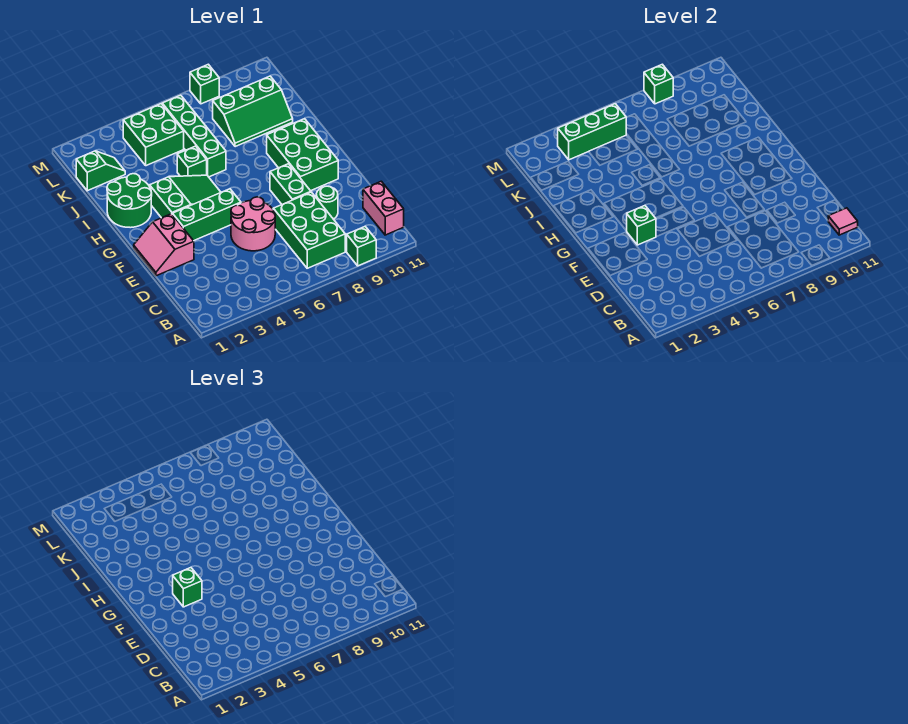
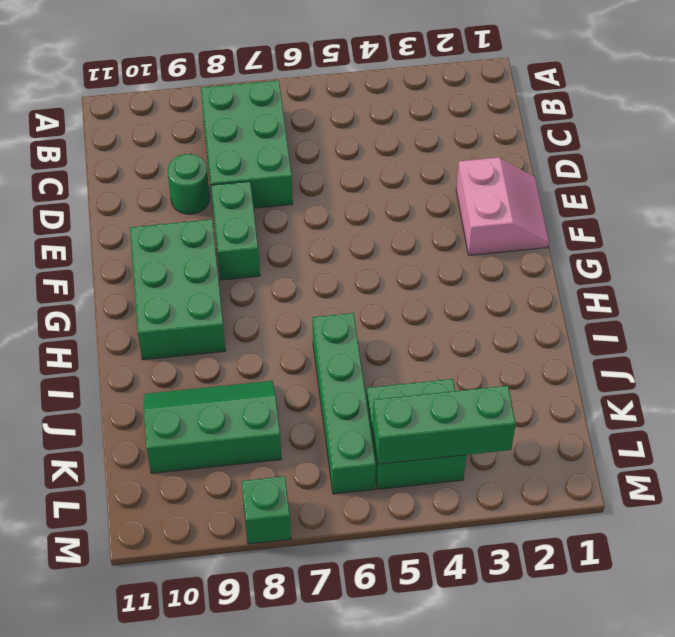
none -> green brick A9 level 1
none -> pink brick B11:C11 level 1
none -> pink round brick D5:E6 level 1

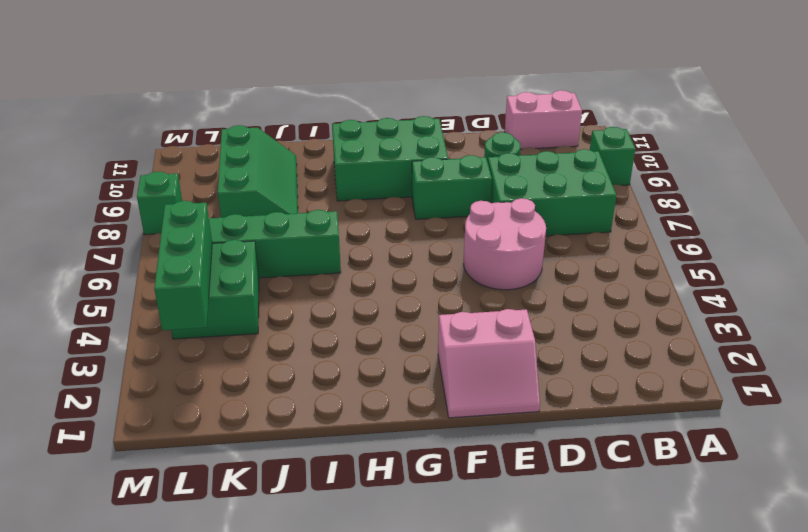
none -> green brick F3:F5 level 1
none -> green slope G3:H5 level 1 top 3
none -> green round brick H1:I2 level 1

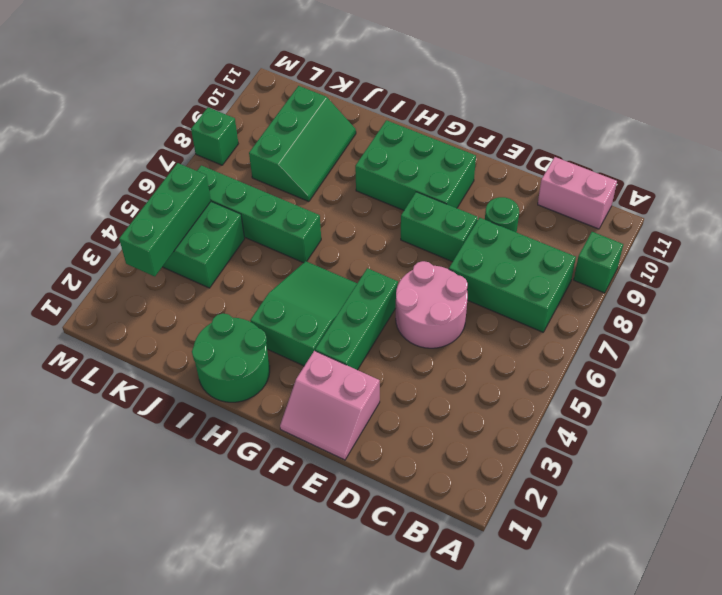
none -> green brick I5 level 1
none -> green slope K1:K2 level 1 top 1
none -> pink tile B11 level 2

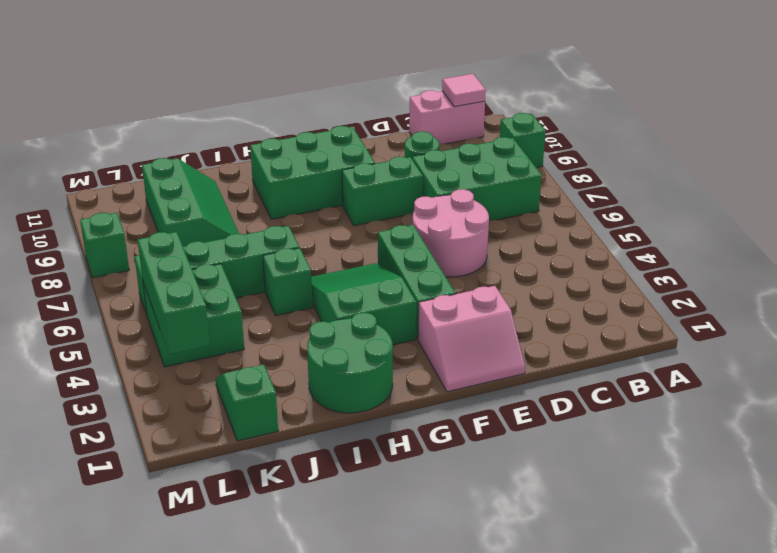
none -> green brick F3 level 2
none -> green brick M8 level 2
none -> green brick F3 level 3

